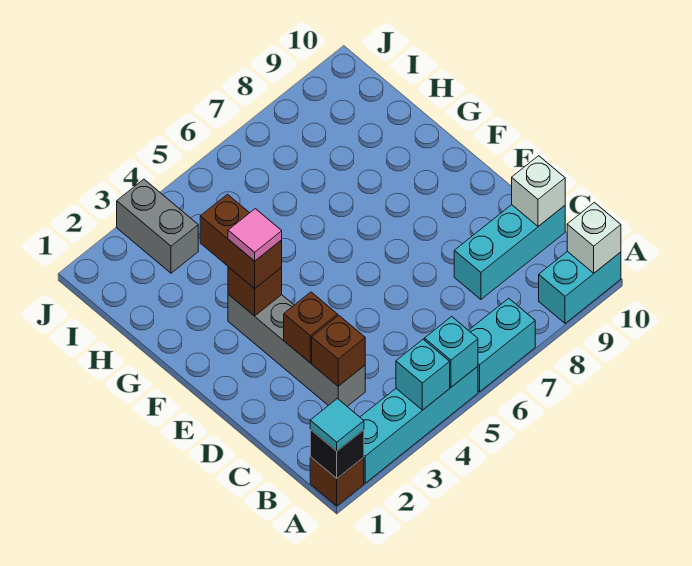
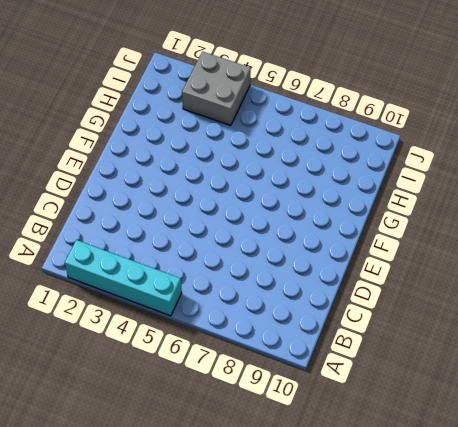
grey brick I3:J4 level 1 -> grey brick I3:J3 level 1
none -> brown brick A1 level 1
none -> cyan brick A6:A7 level 1
none -> cyan brick A9:A10 level 1

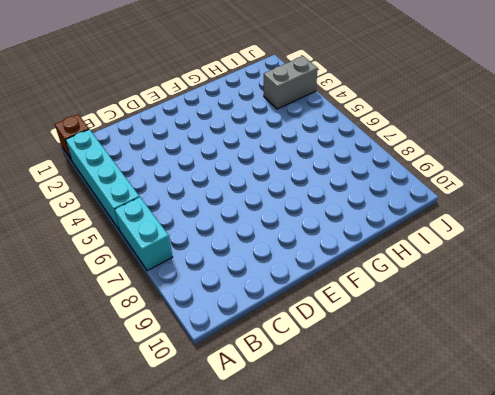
none -> cyan brick A9:A10 level 1
none -> grey brick C3:F3 level 1
none -> cyan brick C8:C10 level 1

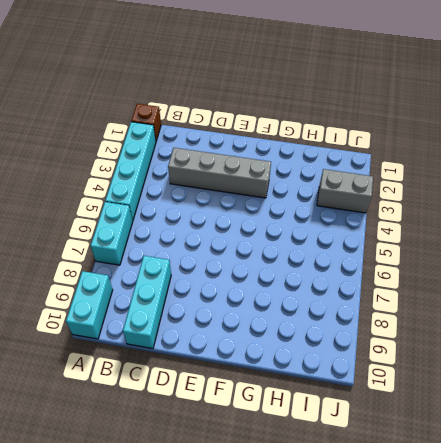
none -> black brick A1 level 2
none -> cyan brick A4 level 2
none -> cyan brick A5 level 2

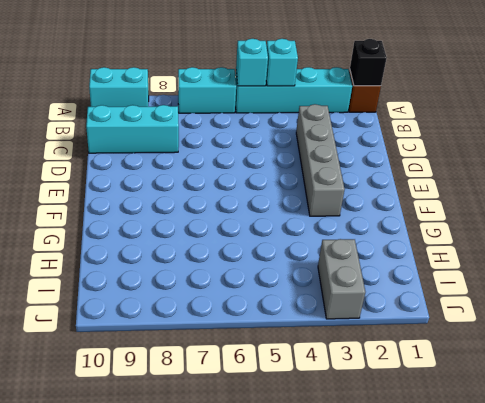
none -> white brick A10 level 2
none -> brown brick C3 level 2
none -> white brick C10 level 2

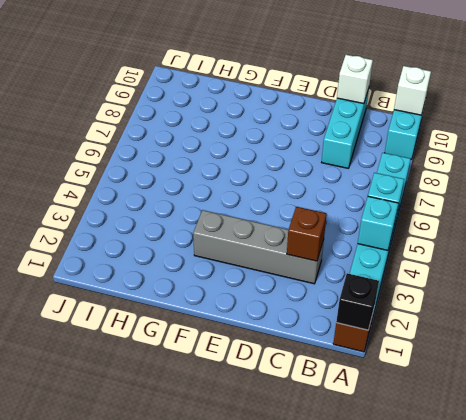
none -> grey brick I3:J3 level 1
none -> brown brick D3 level 2
none -> brown brick F3 level 2

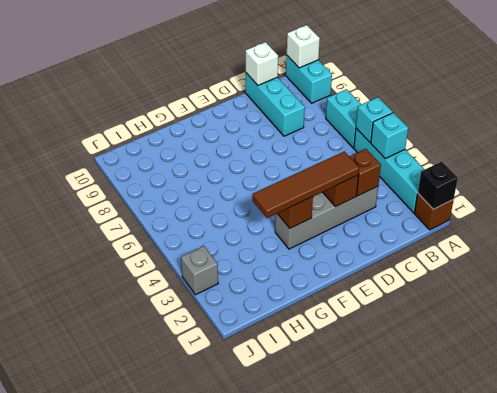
brown tile D3:G3 level 3 -> brown brick F3:G3 level 3
grey brick J3 level 1 -> grey brick I3:J3 level 1
none -> cyan tile A1 level 3
none -> pink tile F3 level 4

